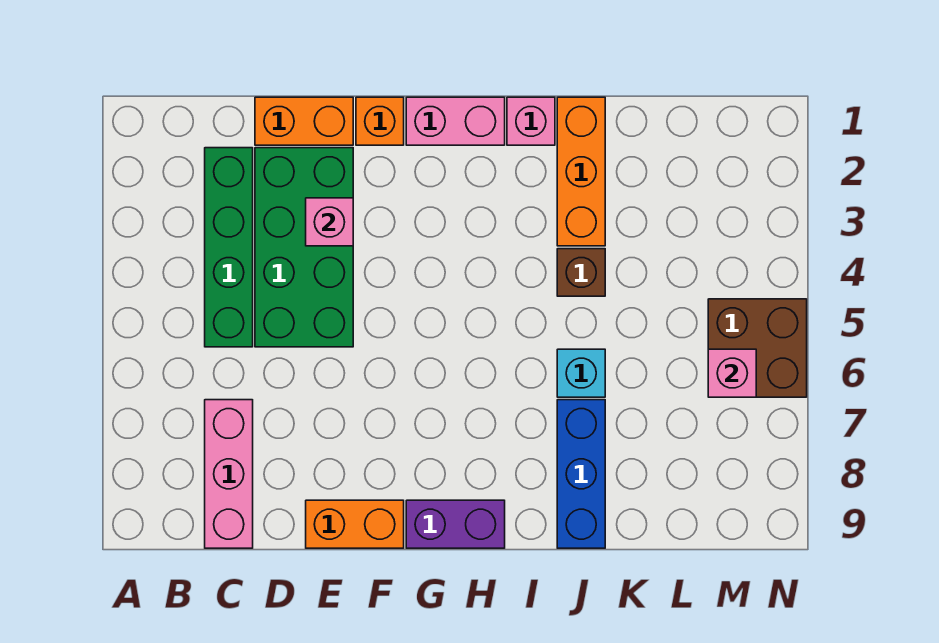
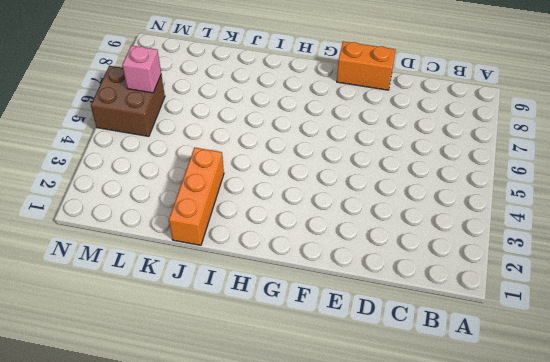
none -> green brick C2:C5 level 1
none -> pink brick C7:C9 level 1
none -> orange brick D1:E1 level 1

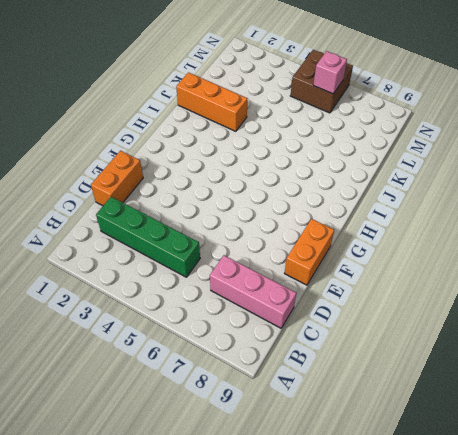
none -> green brick D2:E5 level 1
none -> orange brick F1 level 1
none -> pink brick G1:H1 level 1

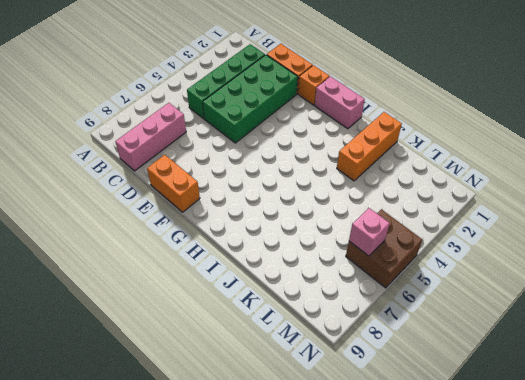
none -> purple brick G9:H9 level 1
none -> pink brick I1 level 1
none -> brown brick J4 level 1

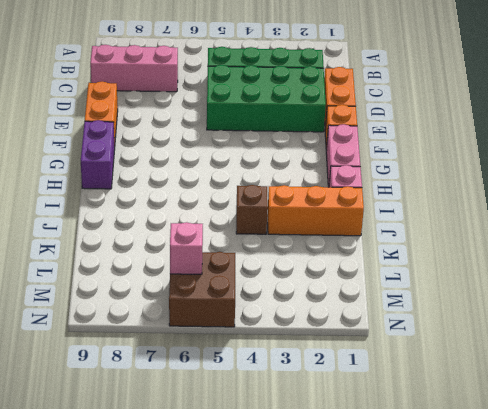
none -> cyan brick J6 level 1
none -> blue brick J7:J9 level 1
none -> pink brick E3 level 2

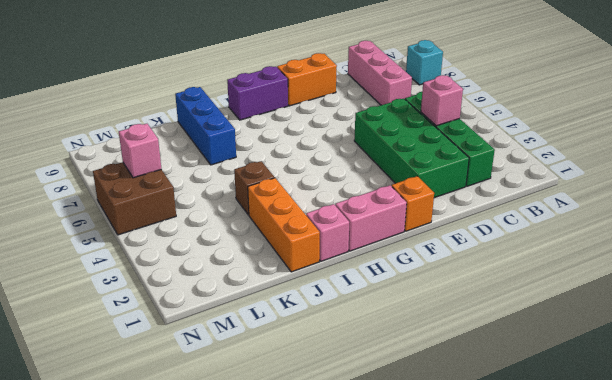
cyan brick A8 level 1 -> cyan brick J6 level 1
pink brick C4 level 2 -> pink brick E3 level 2
none -> orange brick D1:E1 level 1

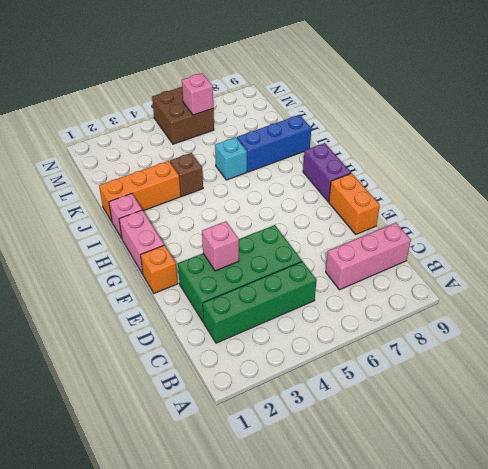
none -> orange brick D1:E1 level 1

